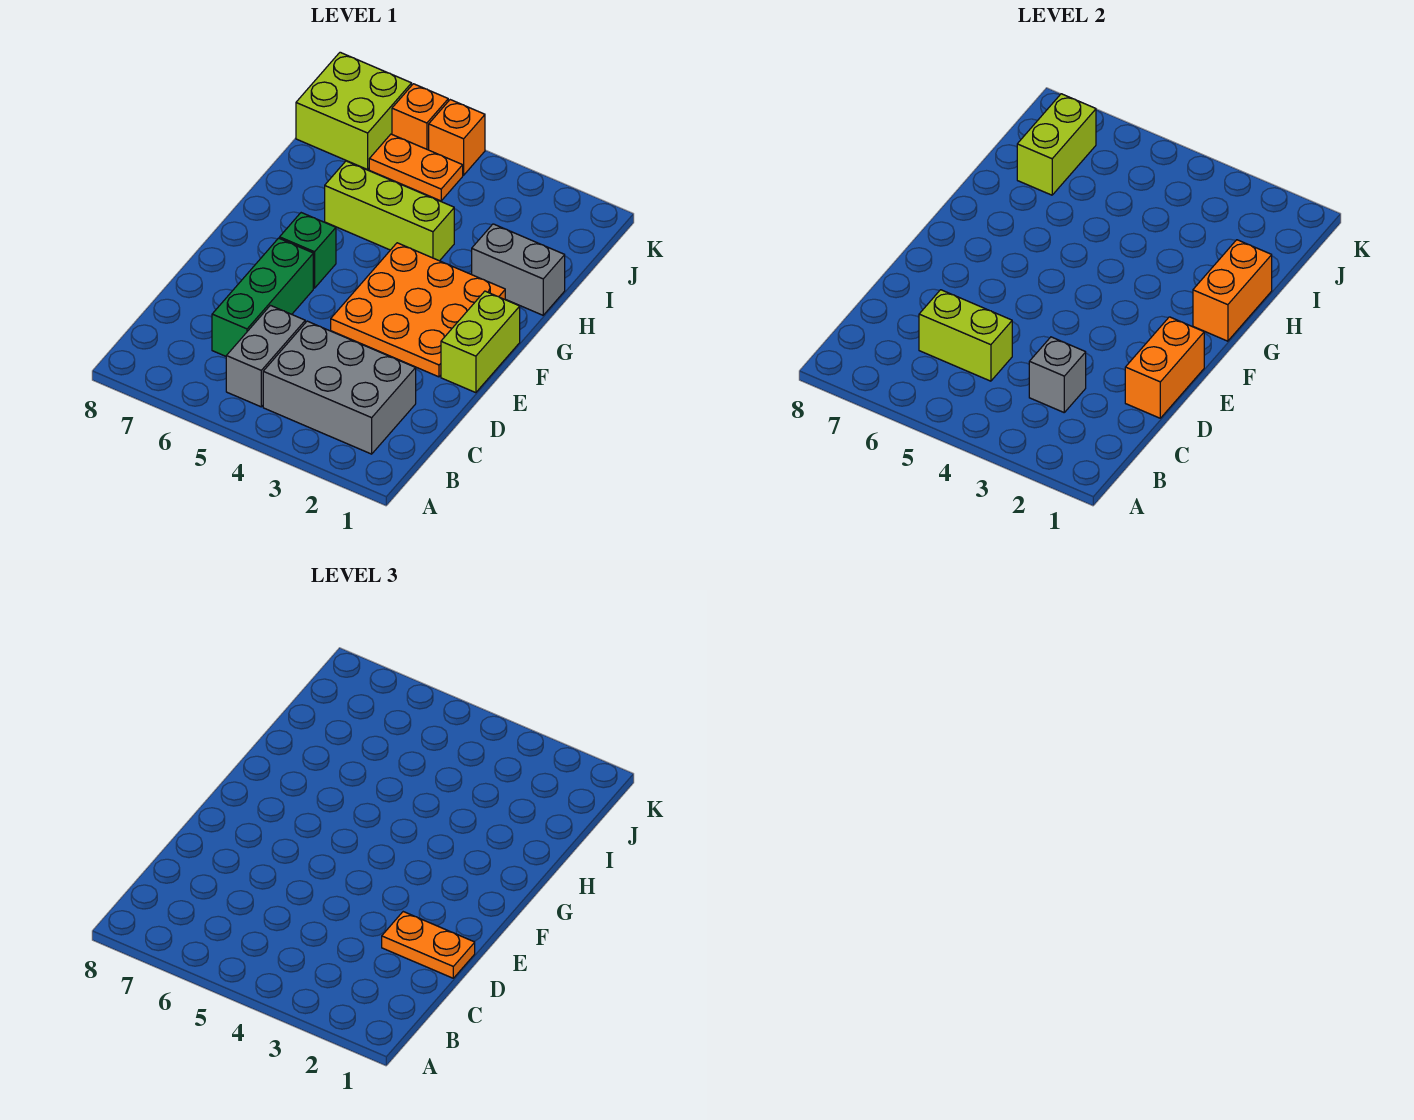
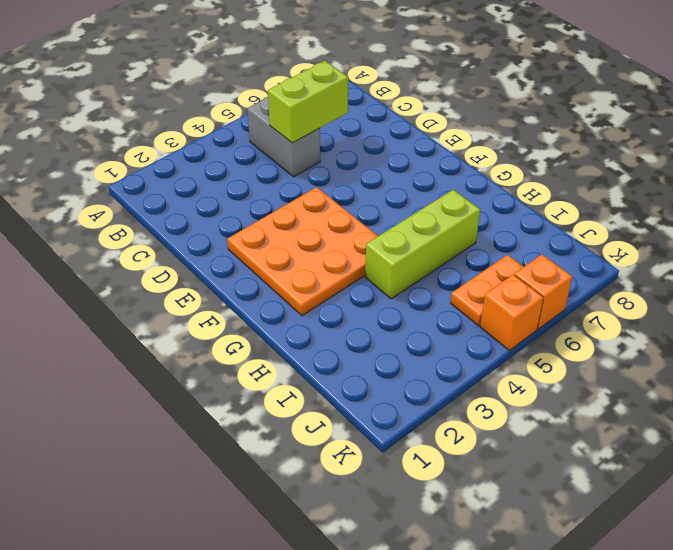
none -> grey brick B2:C4 level 1
none -> green brick C6:E6 level 1
none -> lime brick E1:F1 level 1

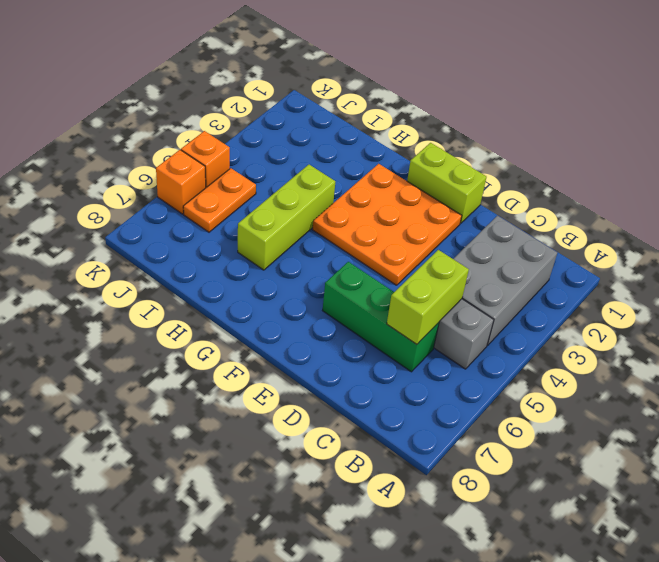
none -> green brick F6 level 1
none -> grey brick H1:H2 level 1
none -> lime brick J7:K8 level 1

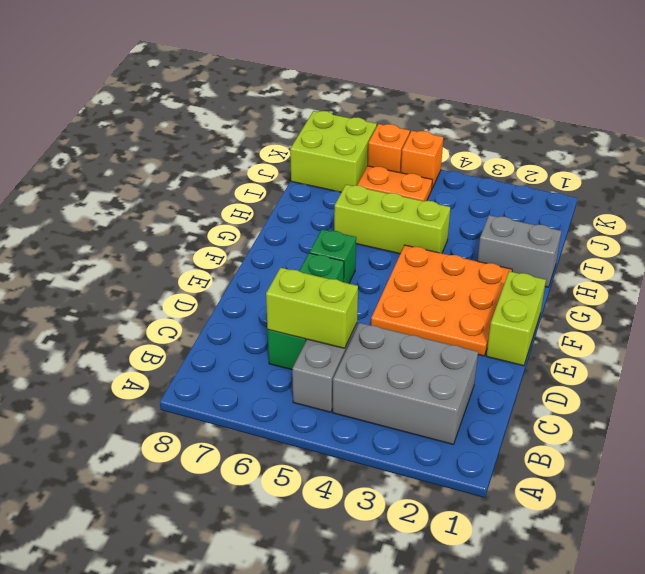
none -> grey brick C3 level 2
none -> orange brick D1:E1 level 2
none -> orange brick G1:H1 level 2

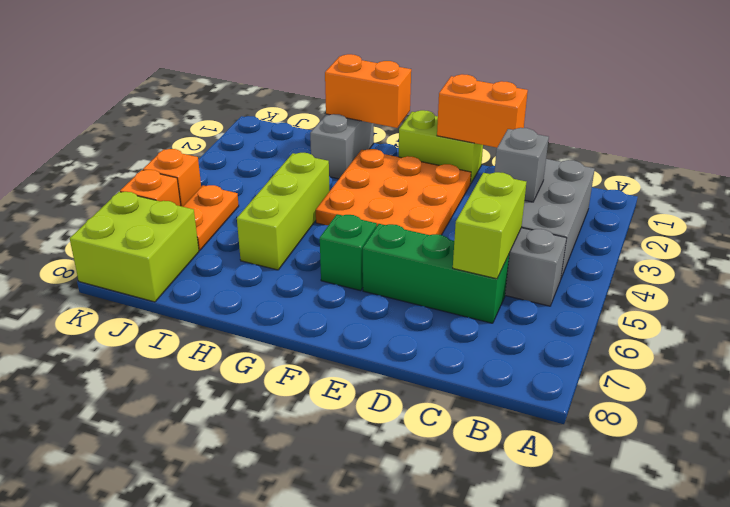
none -> lime brick I7:J7 level 2
none -> orange plate D1:D2 level 3

